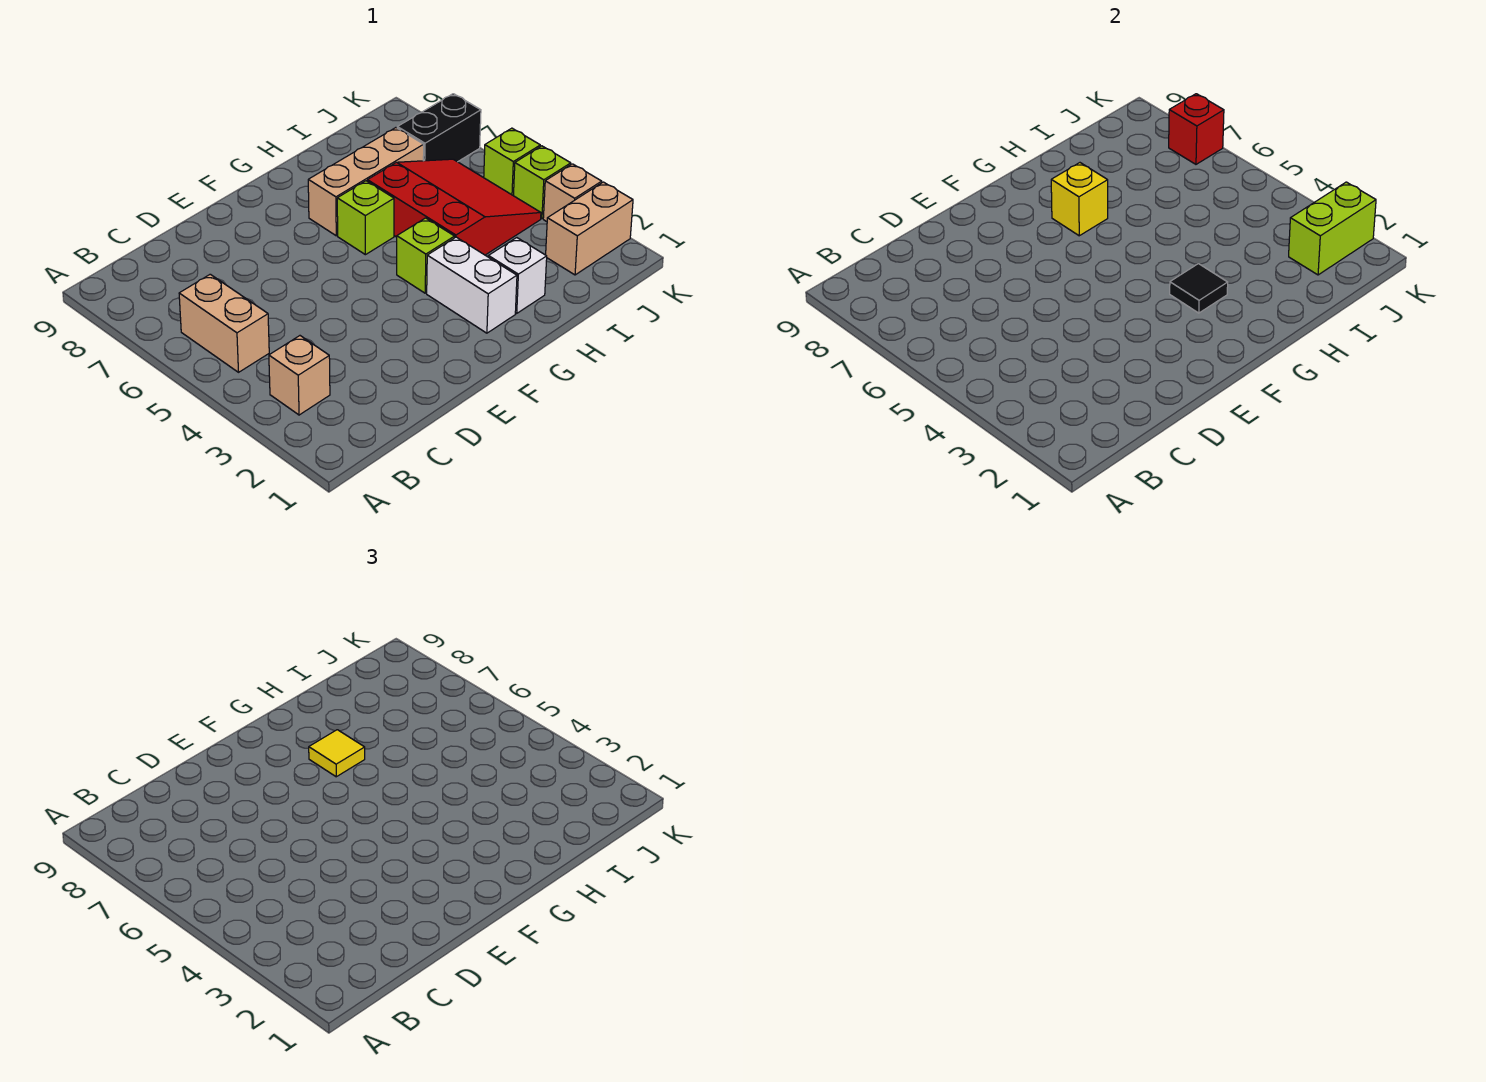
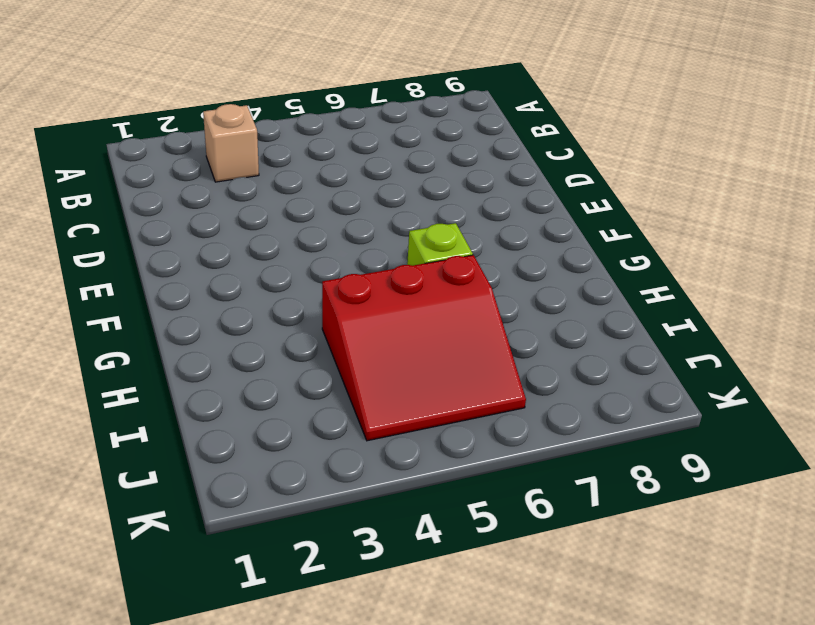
none -> tan brick B5:B6 level 1
none -> white brick G2:G3 level 1
none -> lime brick G4 level 1

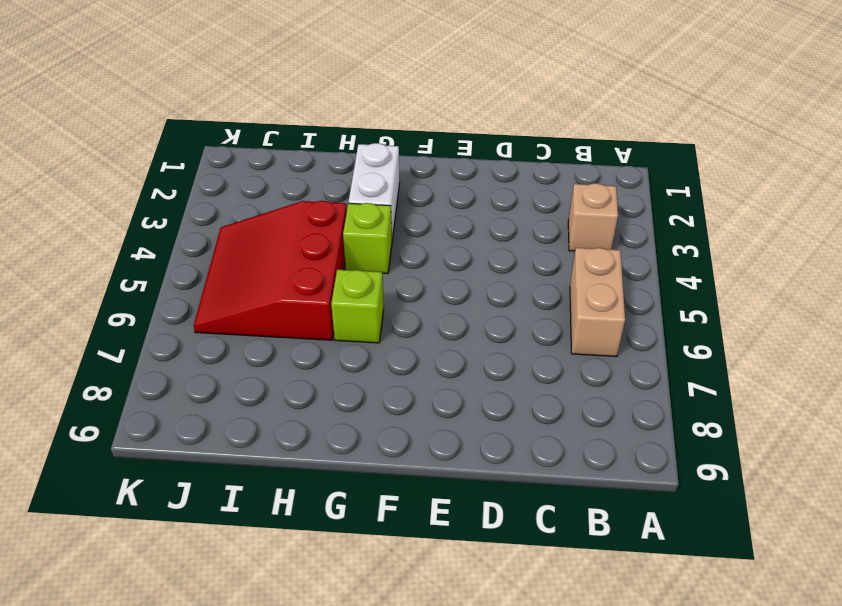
none -> tan brick G7:I7 level 1
none -> white brick H2 level 1
none -> tan brick J2:K2 level 1

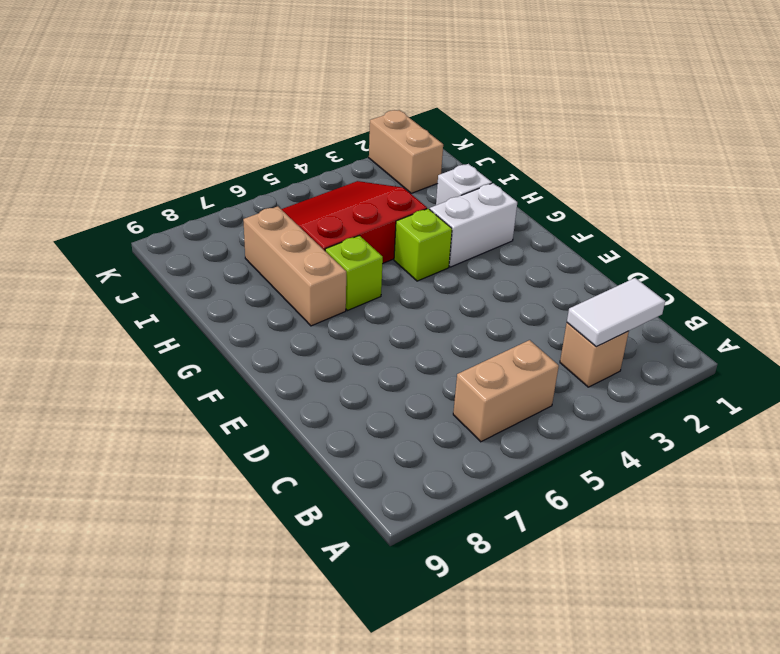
white tile B2:B3 level 2 -> none
none -> black brick J7:K7 level 1
none -> tan brick K3 level 1
none -> lime brick K4 level 1

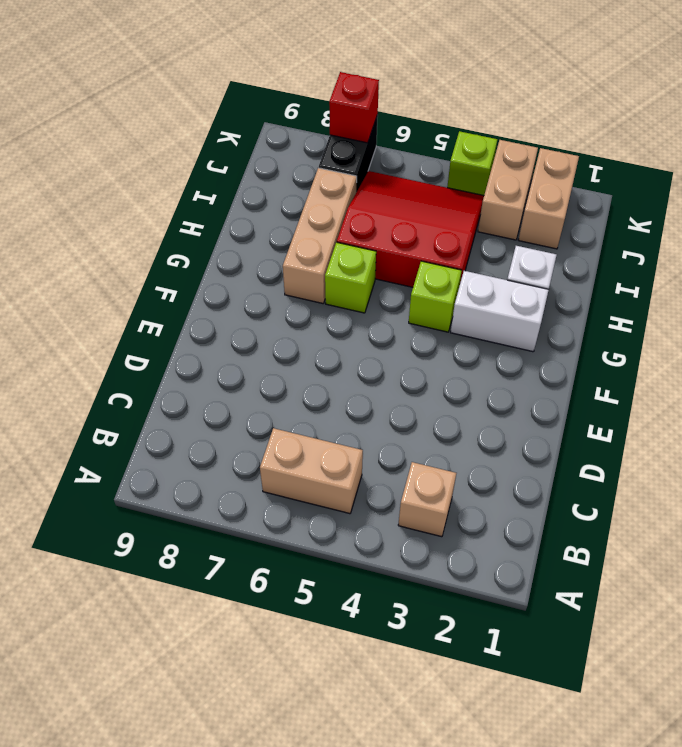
tan brick J3:K3 level 1 -> tan brick K3 level 1
none -> lime brick K5 level 1
none -> black tile G3 level 2
none -> yellow brick G7 level 2

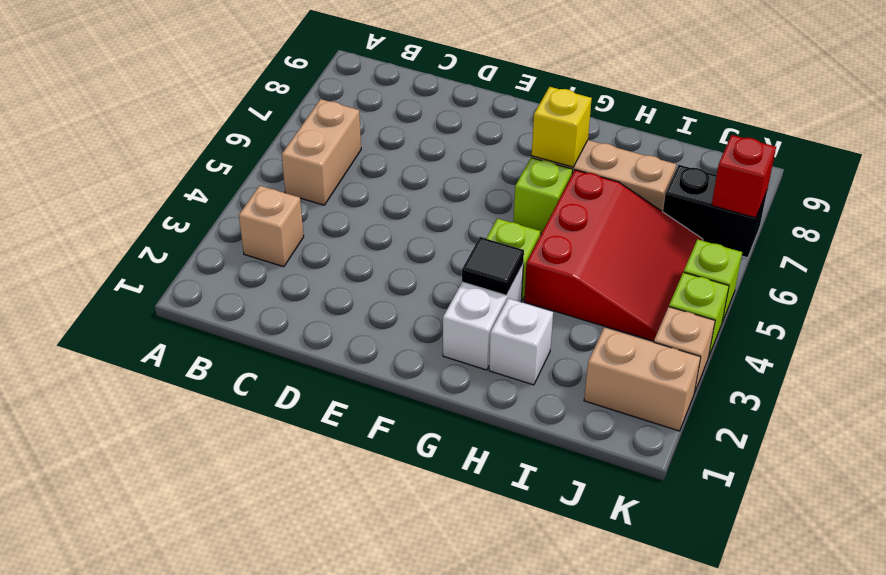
none -> lime brick J2:K2 level 2
none -> yellow tile G7 level 3

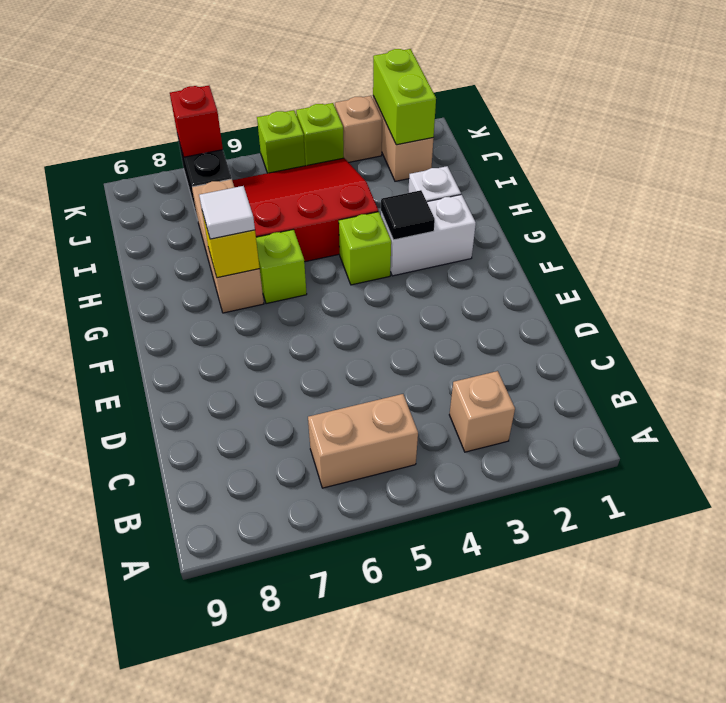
white tile G7 level 3 -> yellow tile G7 level 3

